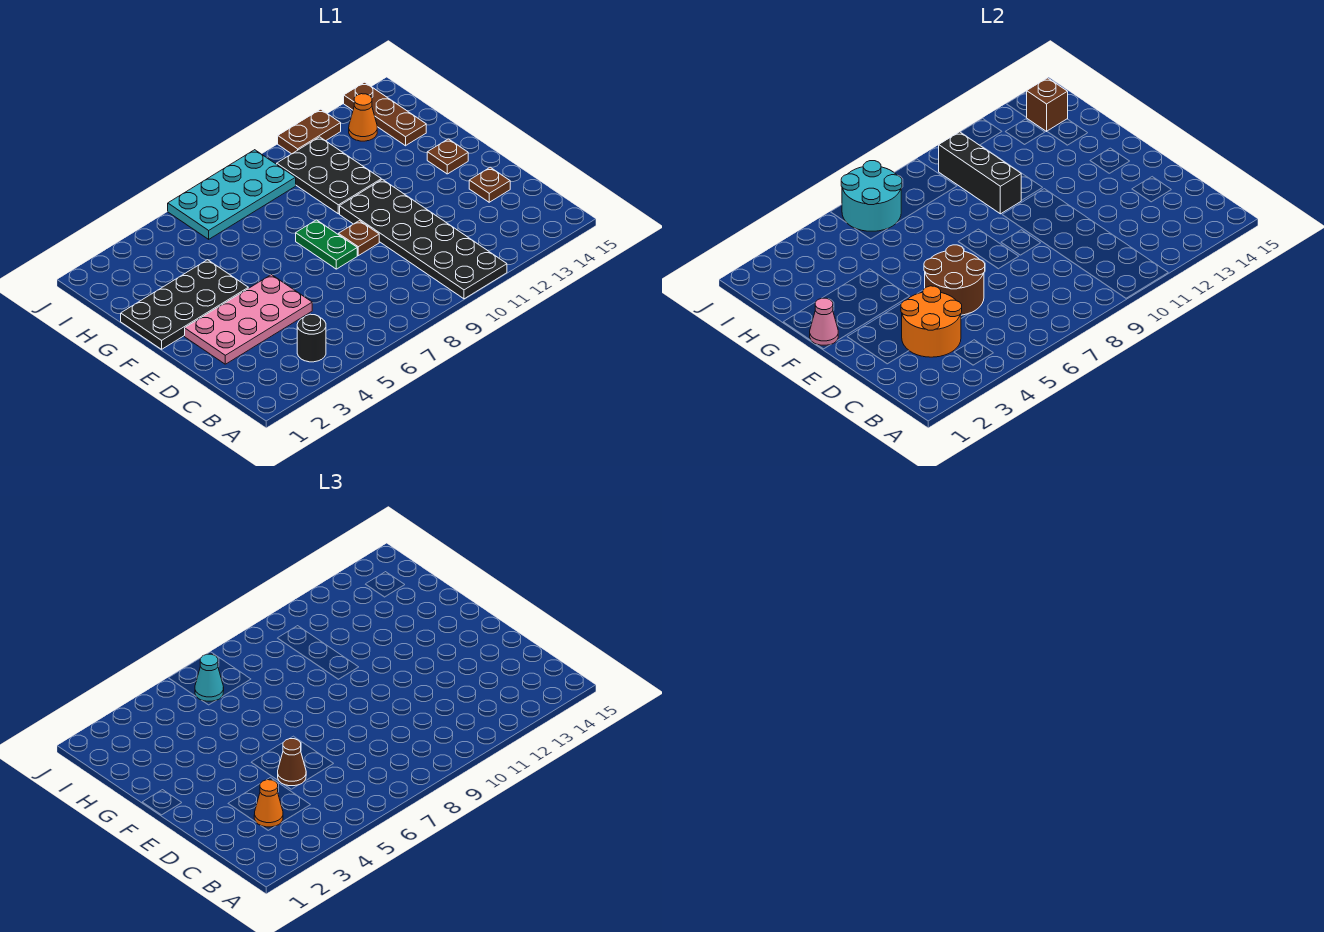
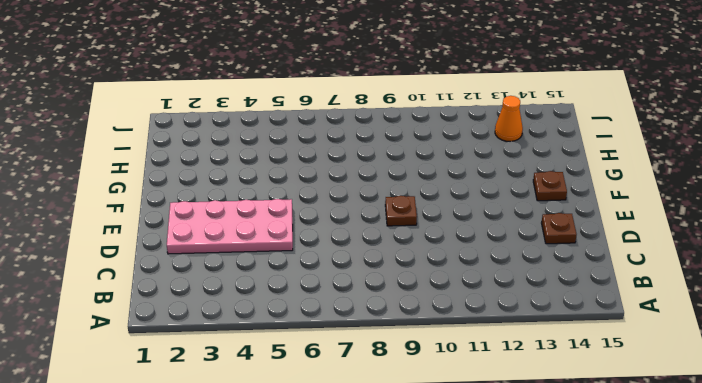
none -> black plate A10:F11 level 1
none -> black round brick B4 level 1
none -> green plate E8:F8 level 1

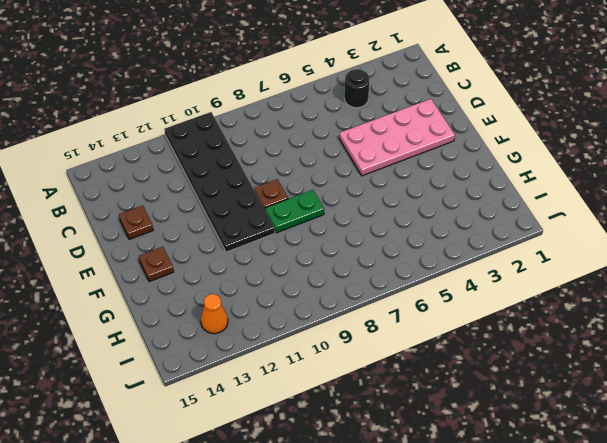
green plate F8:F9 level 1 -> green plate E8:F8 level 1
none -> black plate F1:G4 level 1
none -> black plate G10:I11 level 1
none -> brown plate H14:J14 level 1

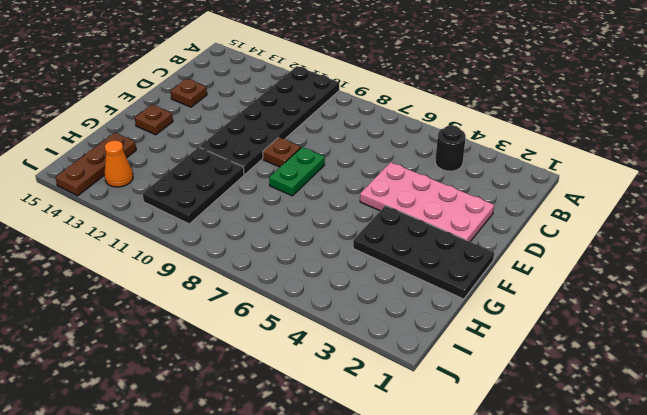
none -> cyan plate I6:J9 level 1
none -> brown plate J11:J12 level 1
none -> orange round brick C3:D4 level 2

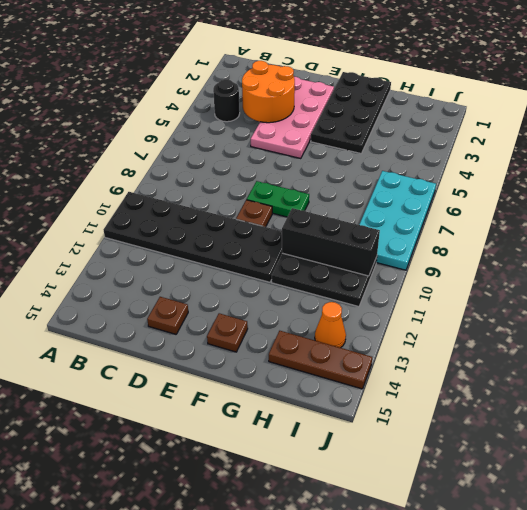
none -> brown plate J11:J12 level 1
none -> brown round brick D5:E6 level 2
none -> pink cone F1 level 2

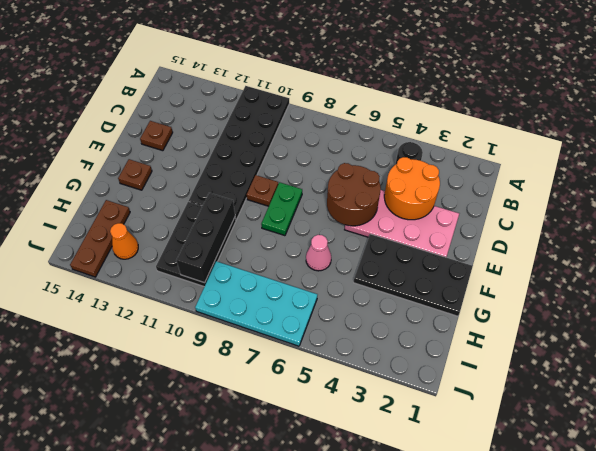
pink cone G6 level 1 -> pink cone F1 level 2
none -> brown plate J11:J12 level 1
none -> cyan round brick I6:J7 level 2
none -> brown brick I14 level 2

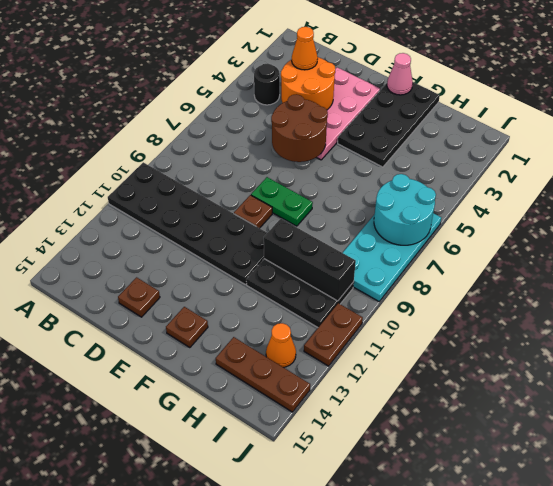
none -> brown brick I14 level 2
none -> brown cone D5 level 3
none -> cyan cone I6 level 3

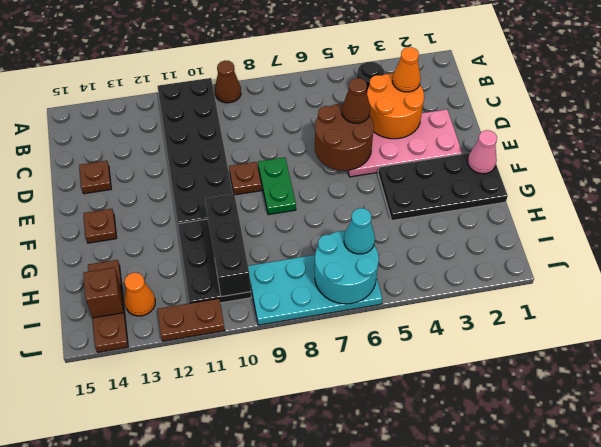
brown cone A9 level 1 -> none

